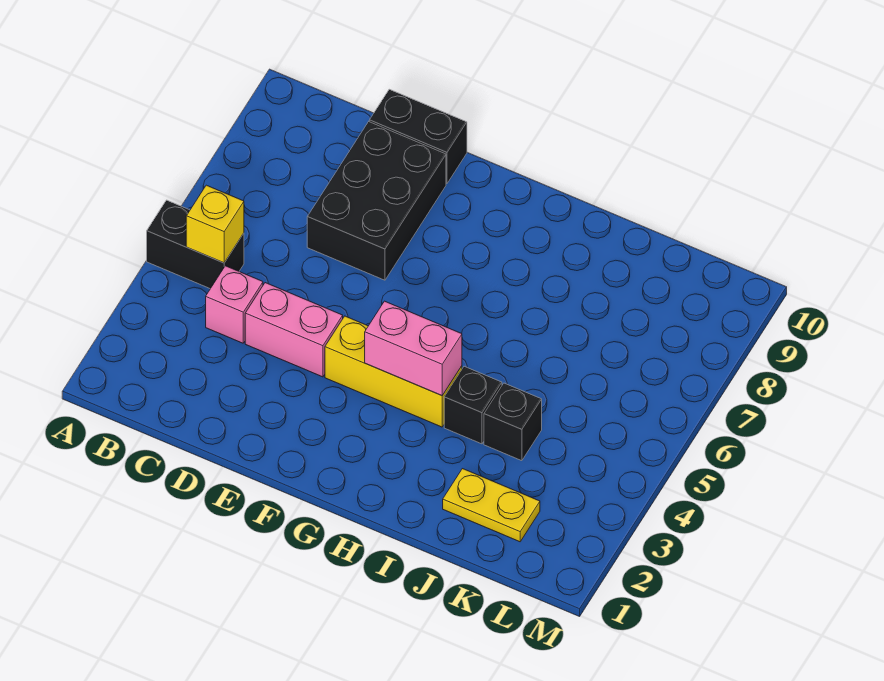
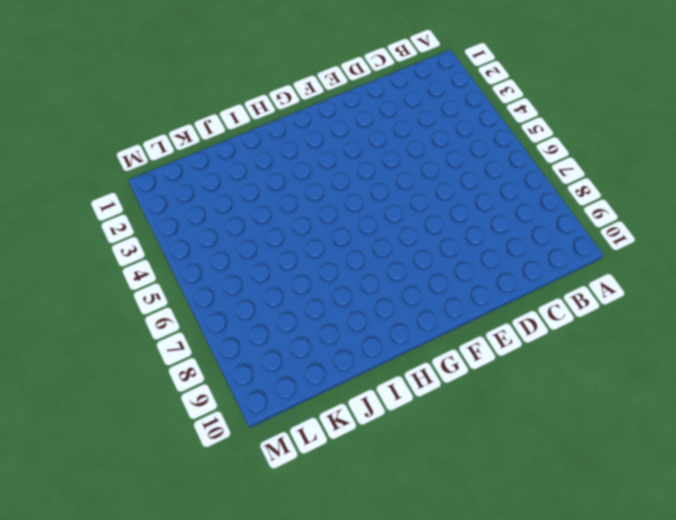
none -> black brick A5:B5 level 1
none -> pink brick C4 level 1

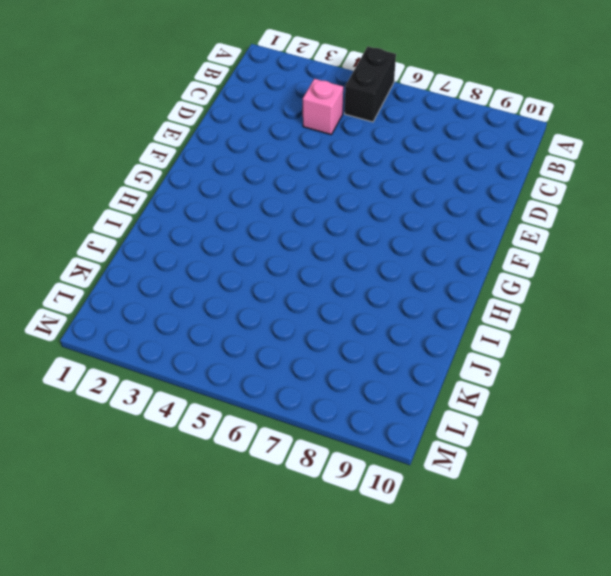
none -> pink brick D4:E4 level 1
none -> black brick D7:E9 level 1

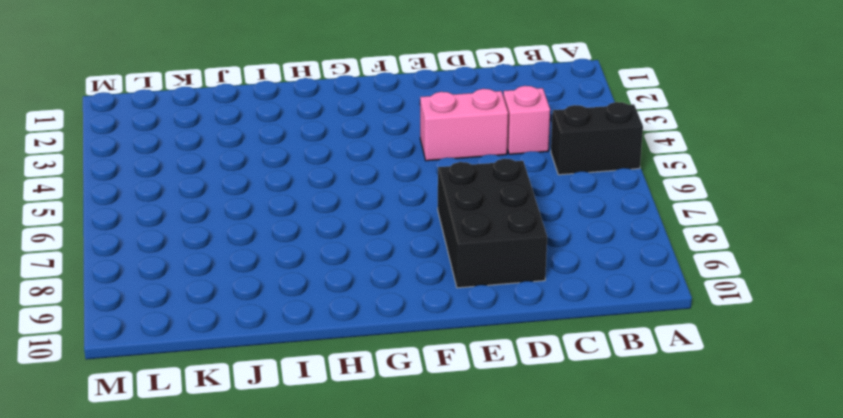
none -> black brick D10:E10 level 1
none -> yellow brick F4:H4 level 1

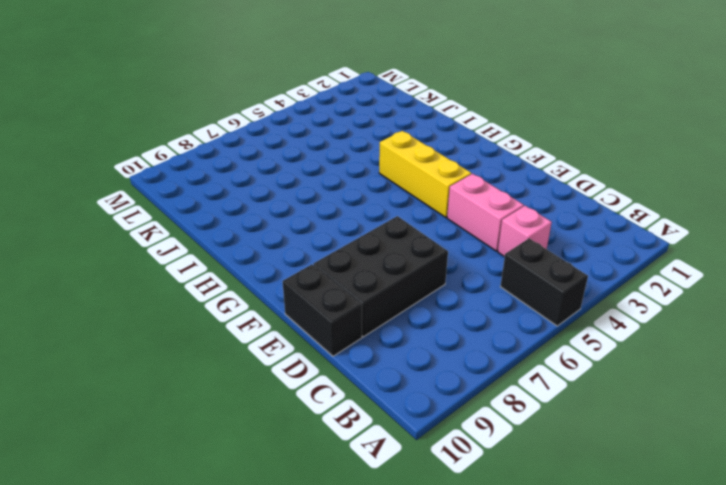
none -> black brick I4 level 1
none -> yellow plate J2:K2 level 1

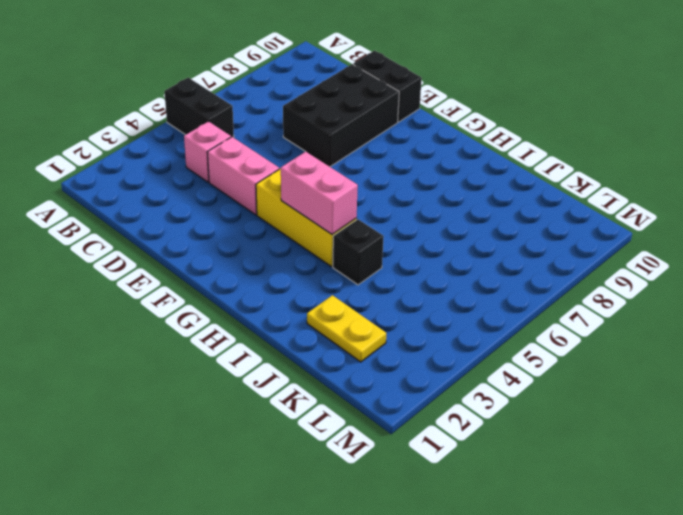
none -> black brick J4 level 1
none -> yellow brick B5 level 2

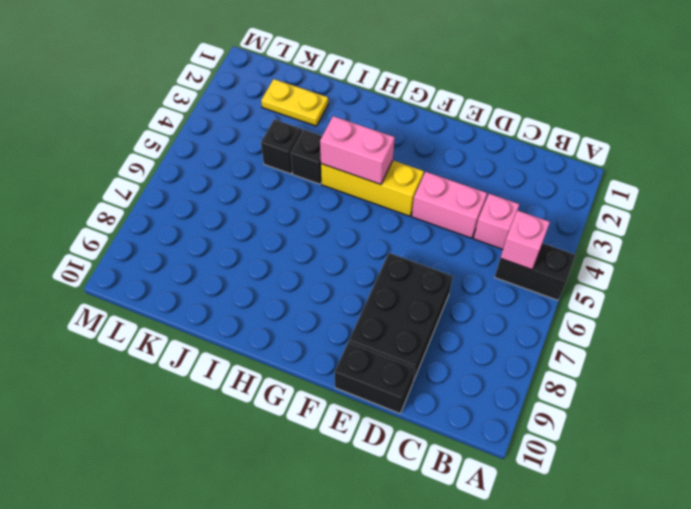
pink brick B5 level 2 -> yellow brick B5 level 2

